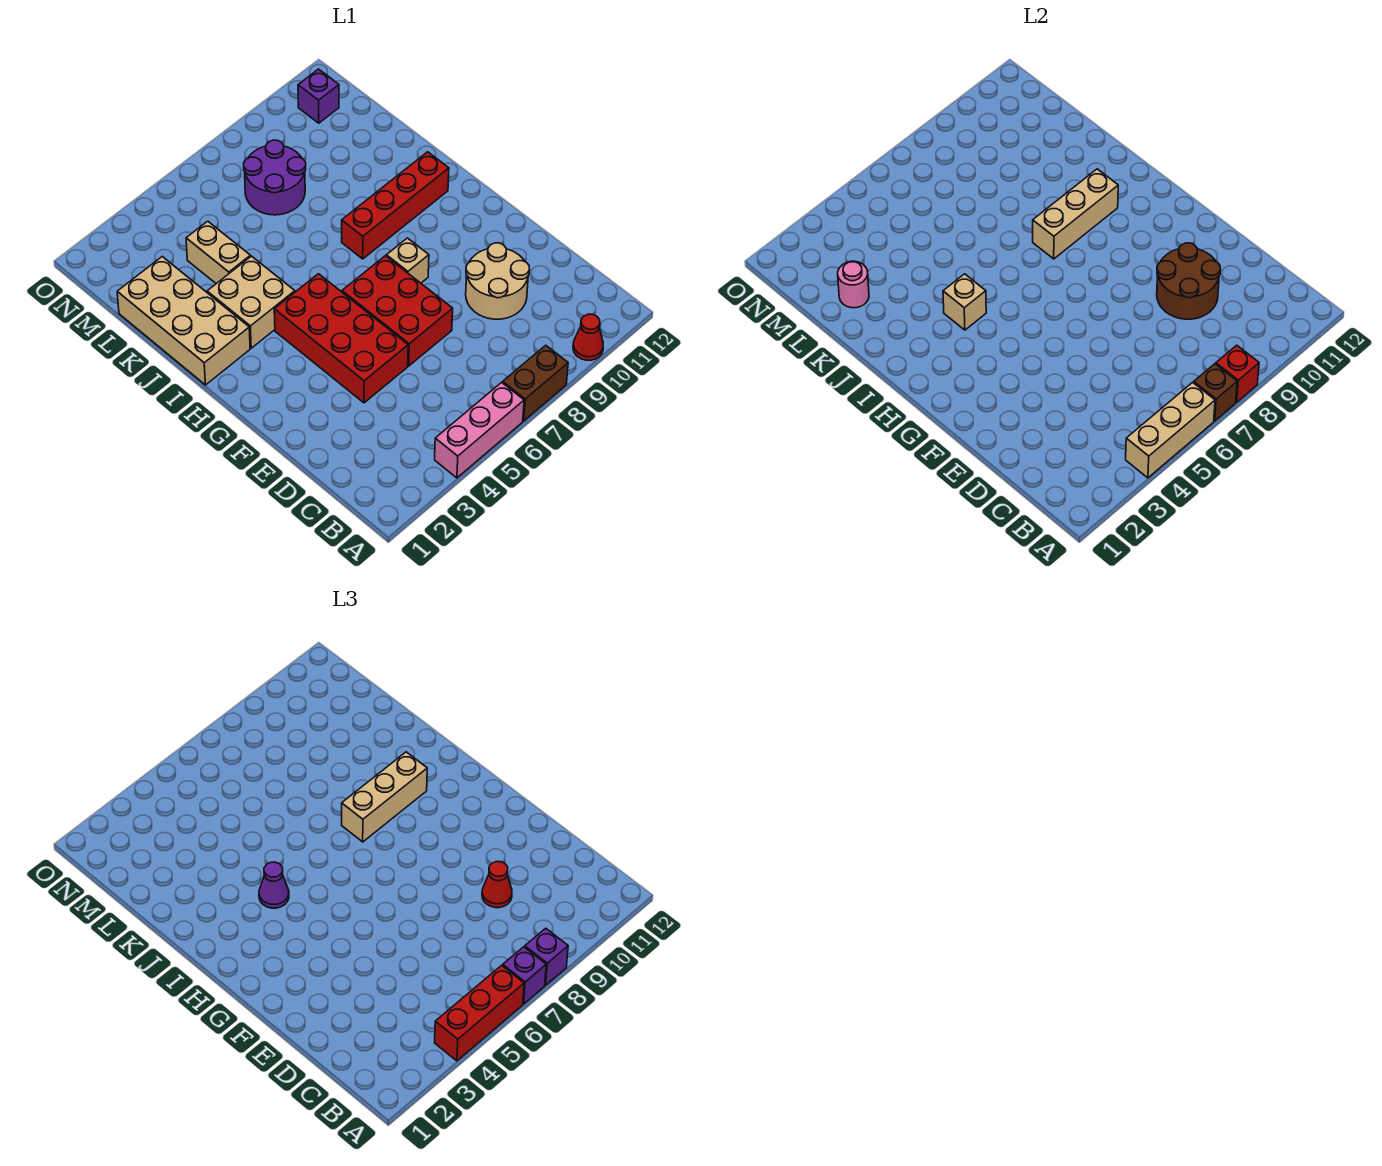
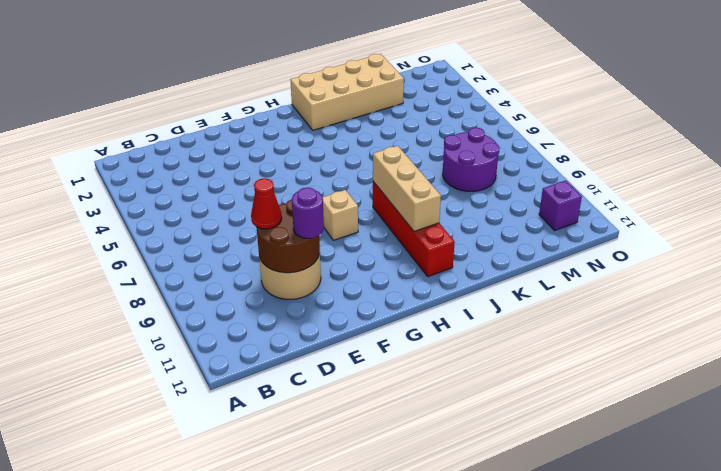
purple round brick E10 level 3 -> none
none -> pink brick A4:A6 level 1
none -> brown brick A7:A8 level 1
none -> red cone A10 level 1

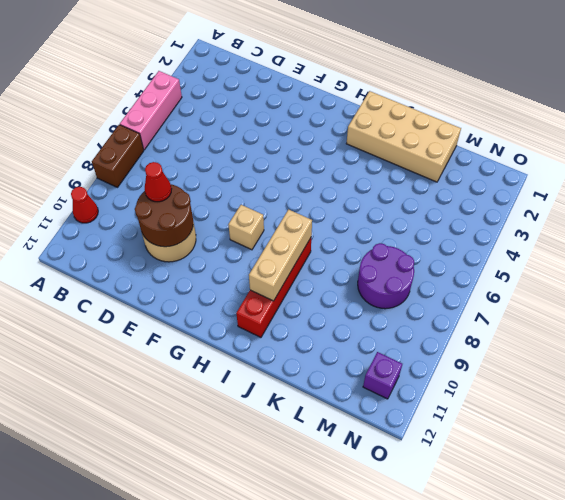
none -> red brick E4:H5 level 1
none -> red brick E6:G7 level 1
none -> tan brick I3:J4 level 1

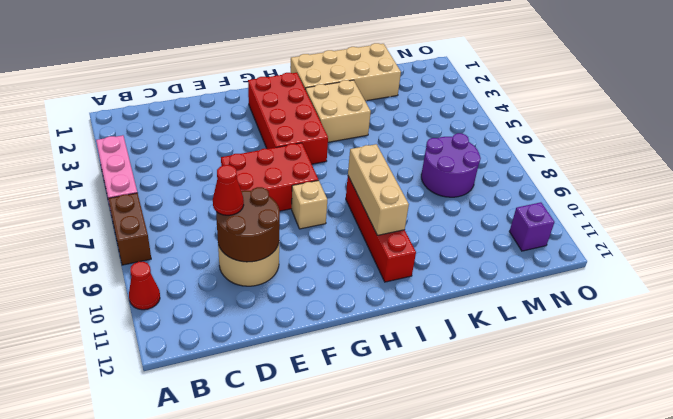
red brick G2:H5 level 1 -> red brick E4:H5 level 1
none -> tan brick K4:L4 level 1
none -> tan brick A4:A6 level 2
none -> brown brick A7 level 2

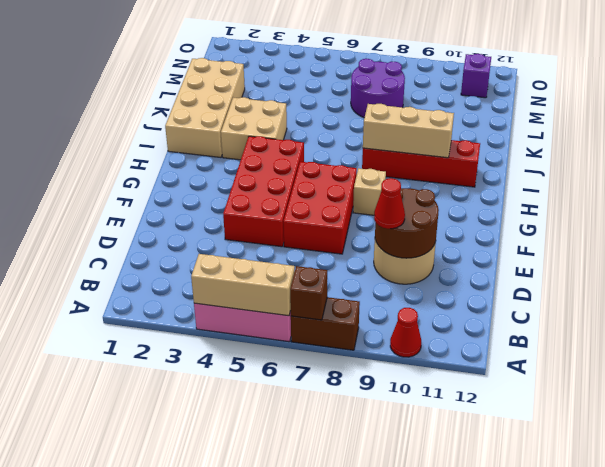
none -> tan brick K4:L4 level 1
none -> red brick A8 level 2
none -> tan brick I4 level 2

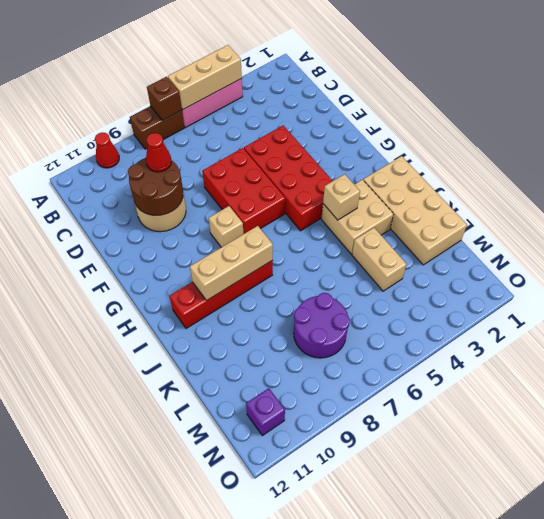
none -> red brick A8 level 2
none -> pink round brick L2 level 2
none -> red brick A4:A6 level 3

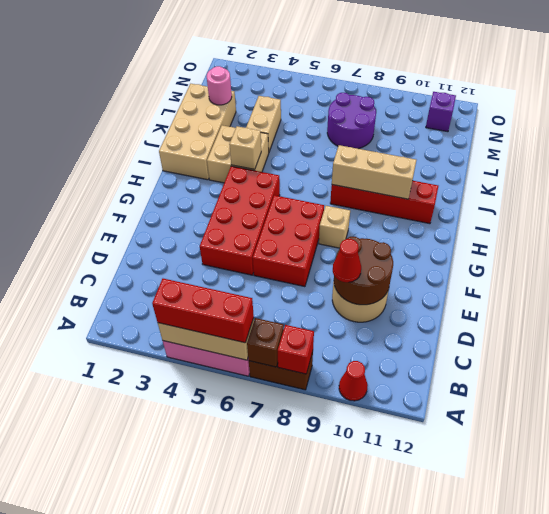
none -> purple brick A7 level 3
none -> purple brick A8 level 3
none -> purple cone I4 level 3

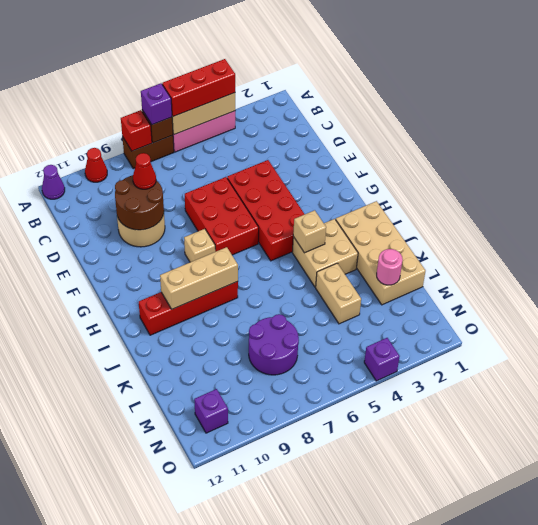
purple cone A12 level 1 -> purple cone I4 level 3
purple brick O4 level 1 -> purple brick A8 level 3
none -> tan brick I8:I10 level 3

